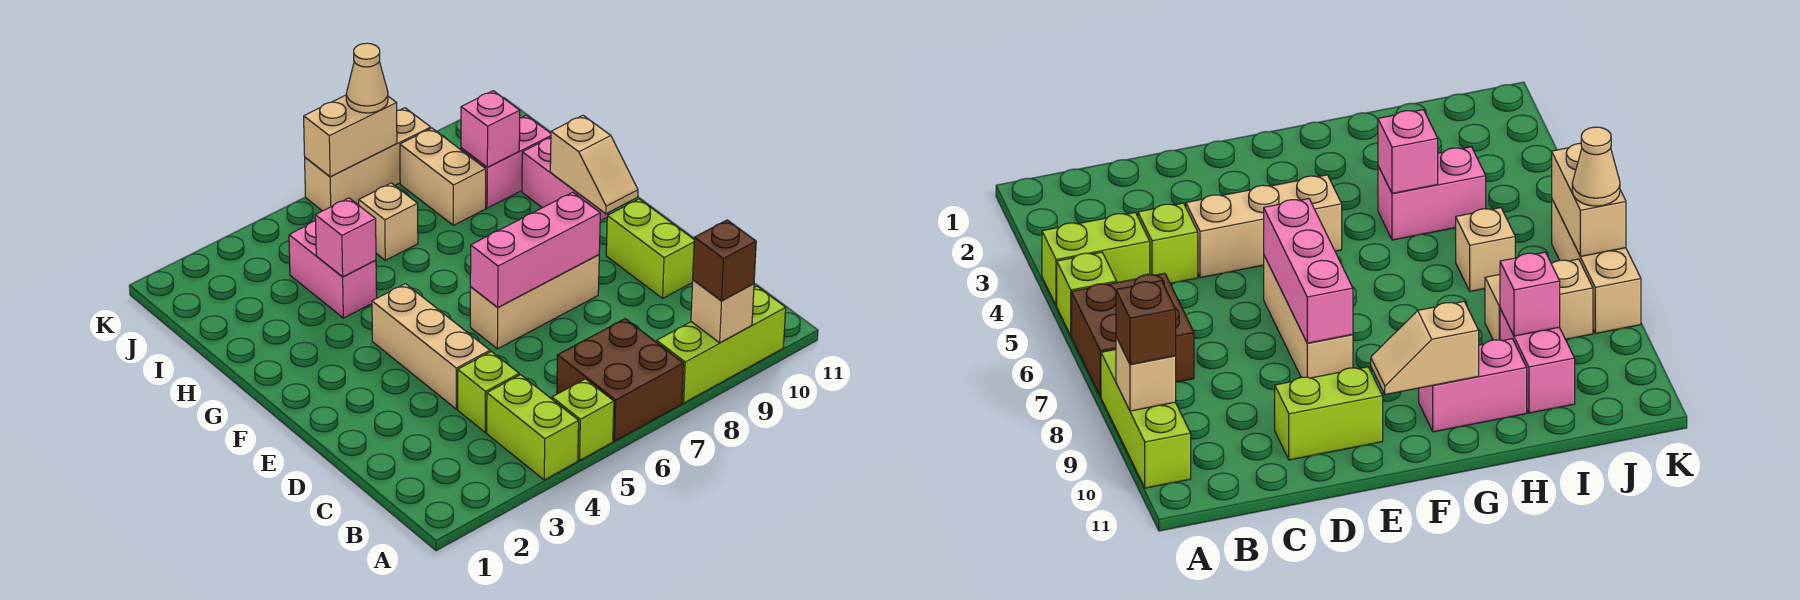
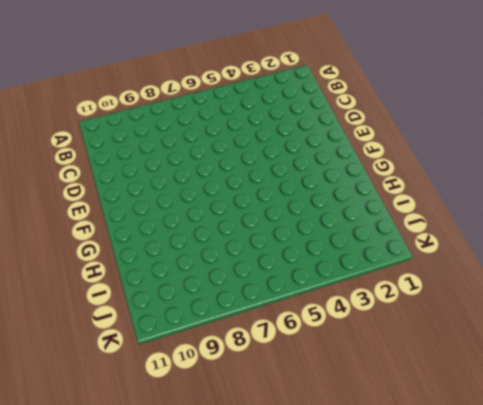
none -> lime brick A4:B4 level 1
none -> lime brick A5 level 1
none -> brown brick A6:B7 level 1

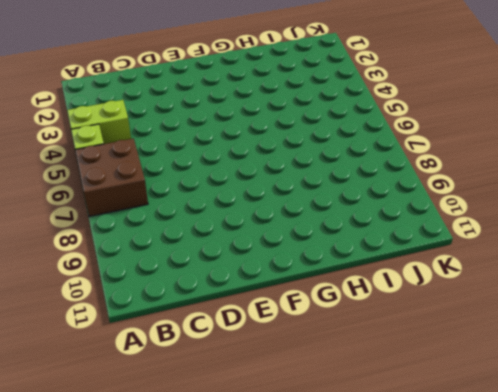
none -> lime brick A8:A10 level 1
none -> lime brick C4 level 1
none -> tan brick D4:F4 level 1

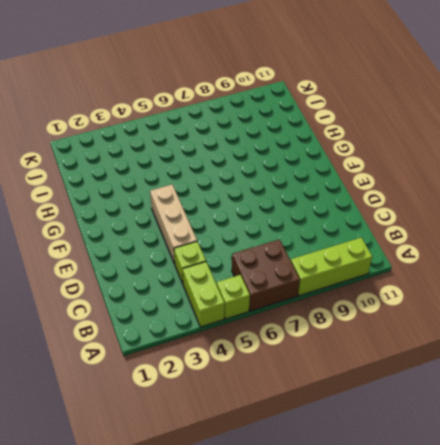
none -> lime brick D10:E10 level 1
none -> tan brick E6:E8 level 1
none -> pink brick G10:H10 level 1

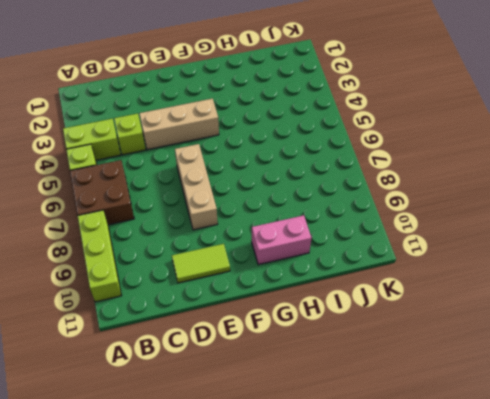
lime tile D10:E10 level 1 -> lime brick D10:E10 level 1
none -> pink brick H4:I4 level 1
none -> tan brick I6 level 1
none -> tan brick I8:J8 level 1

